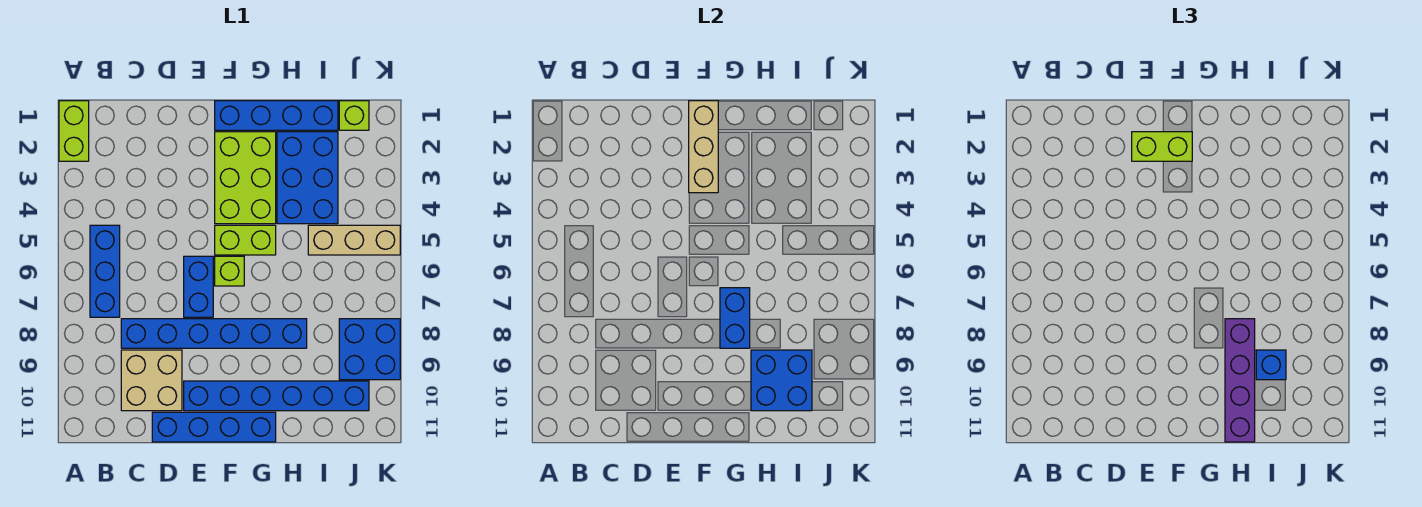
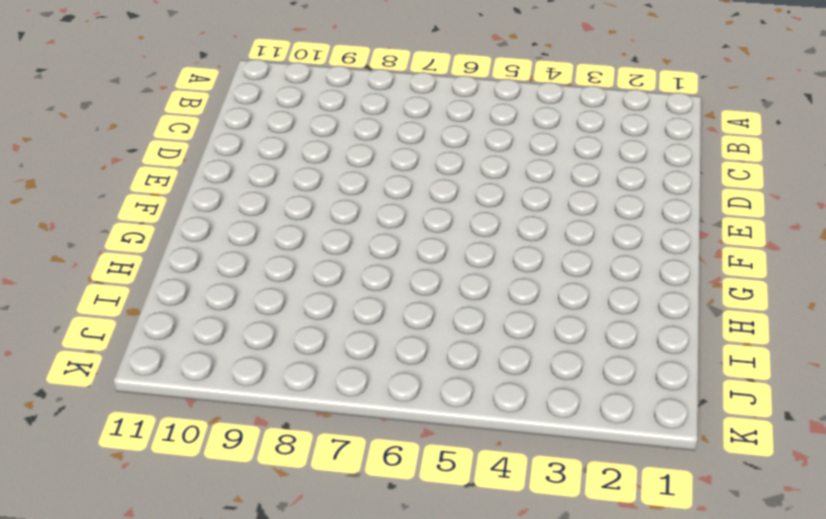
none -> lime brick A1:A2 level 1
none -> blue brick B5:B7 level 1
none -> blue brick C8:H8 level 1

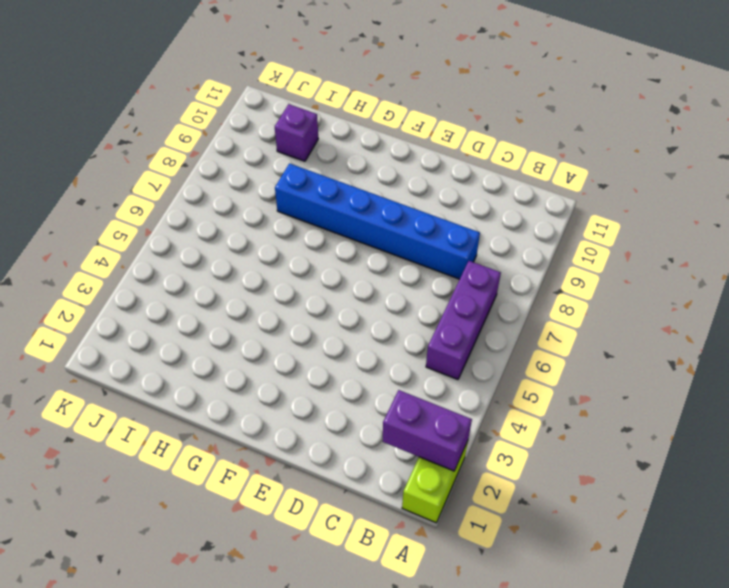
purple brick A2:B2 level 2 -> none
purple brick B5:B7 level 1 -> blue brick B5:B7 level 1
purple brick I10 level 1 -> blue brick E10:J10 level 1
none -> tan brick C9:D10 level 1
none -> blue brick D11:G11 level 1
none -> blue brick E6:E7 level 1

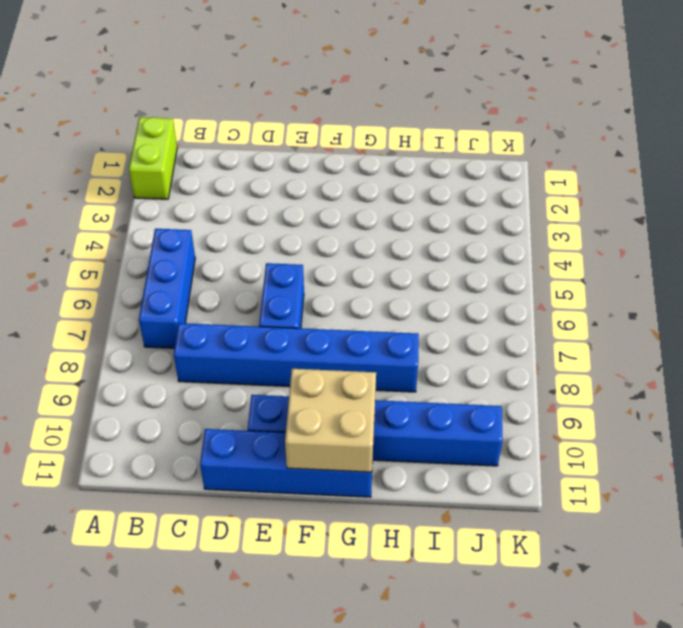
tan brick F10:G11 level 2 -> tan brick C9:D10 level 1
none -> blue brick F1:I1 level 1
none -> lime brick F2:G4 level 1
none -> lime brick F5:G5 level 1

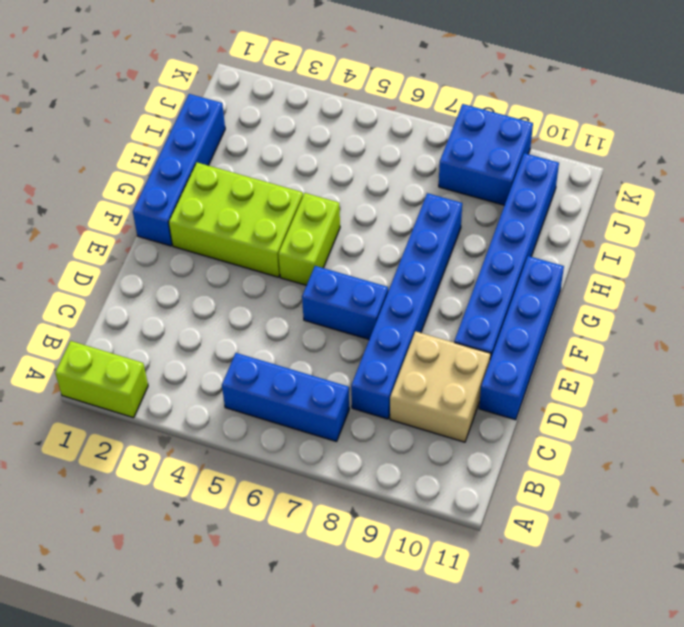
none -> lime brick F6 level 1
none -> blue brick H2:I4 level 1
none -> tan brick I5:K5 level 1

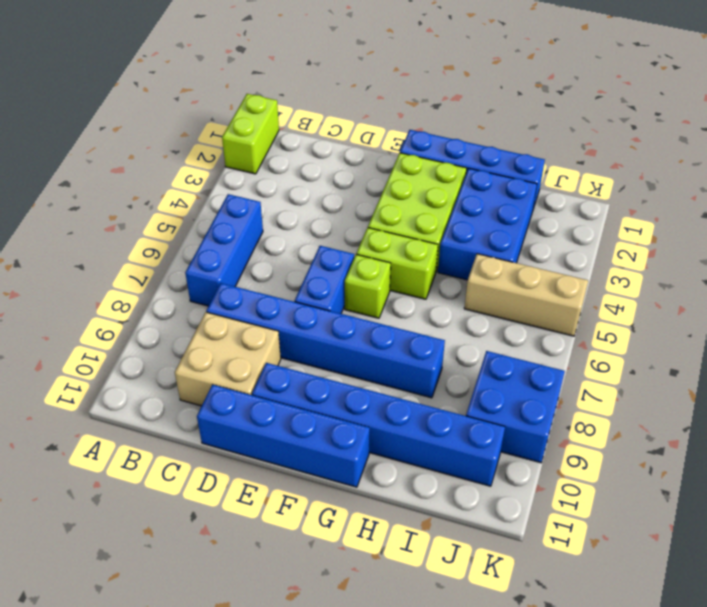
none -> lime brick J1 level 1
none -> tan brick F1:F3 level 2
none -> blue brick G7:G8 level 2

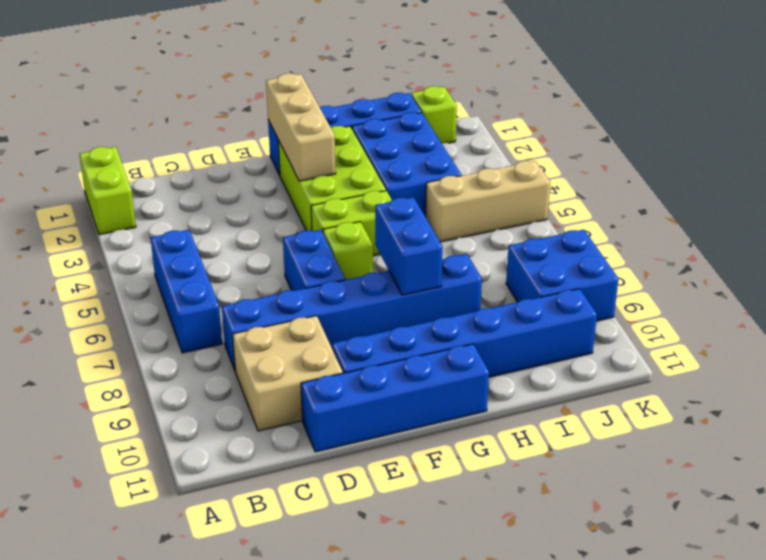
none -> blue brick H9:I10 level 2
none -> lime brick E2:F2 level 3
none -> purple brick H8:H11 level 3

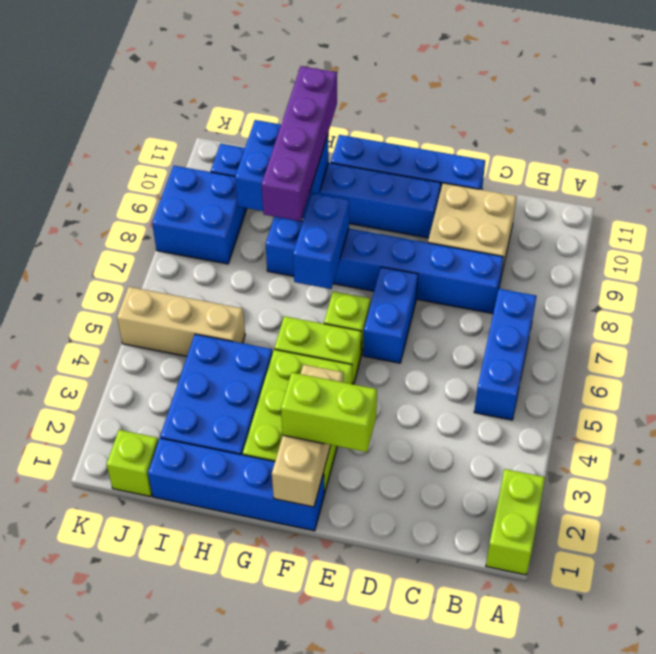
none -> blue brick I9 level 3

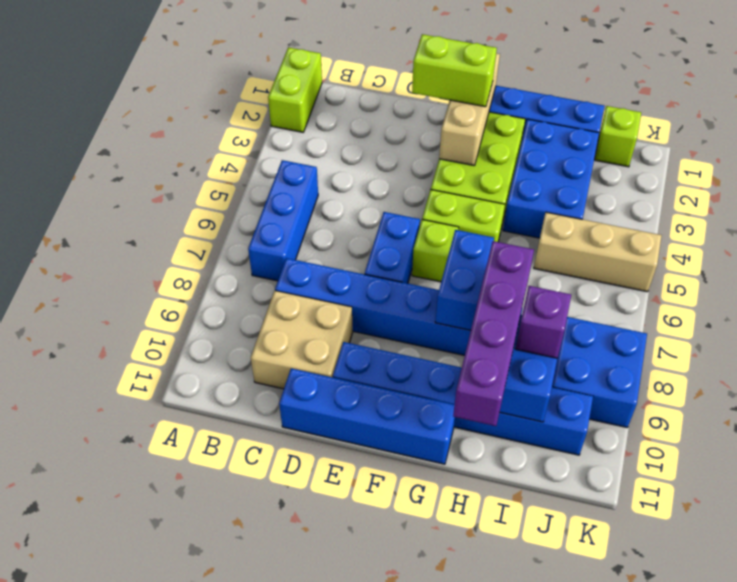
purple brick I9 level 3 -> blue brick I9 level 3

